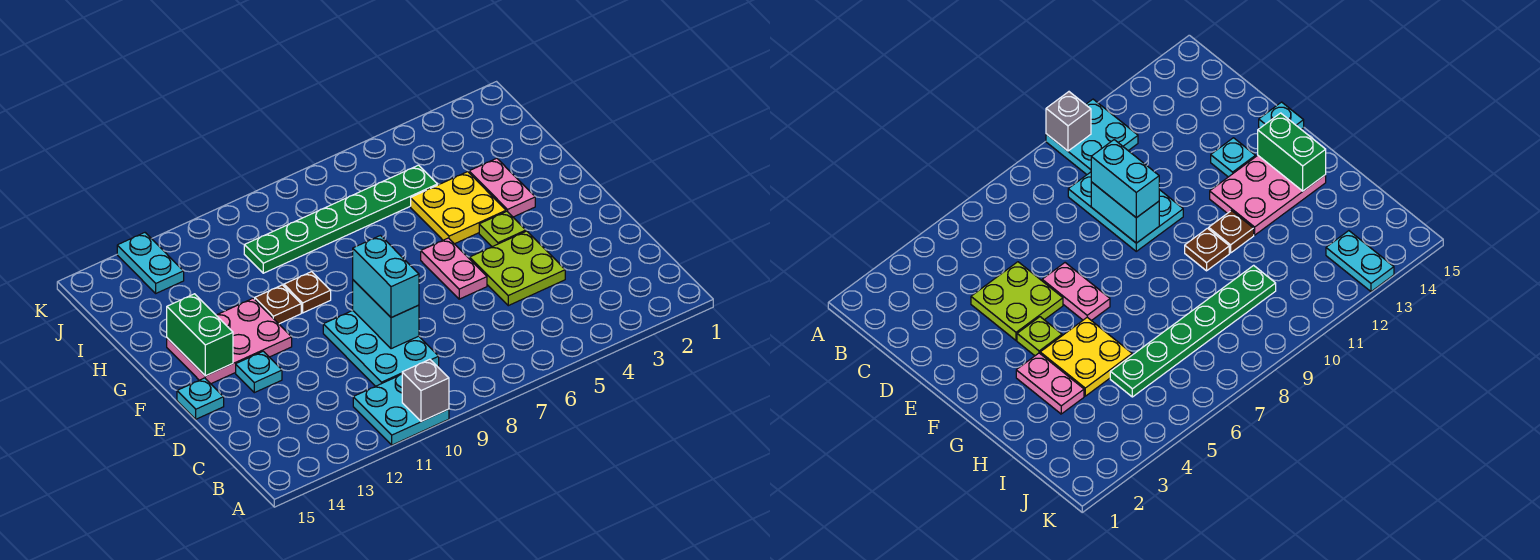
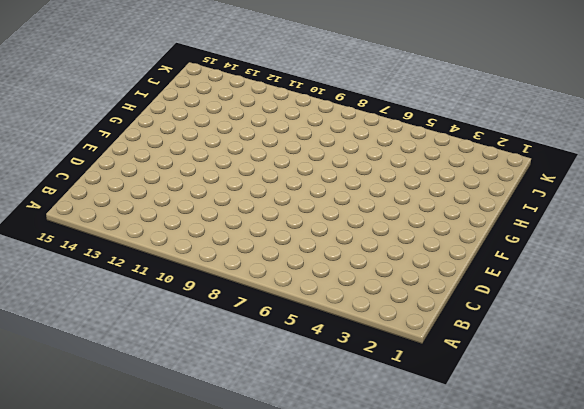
none -> cyan plate A10:B11 level 1
none -> cyan plate C9:E10 level 1
none -> lime plate D4:E5 level 1

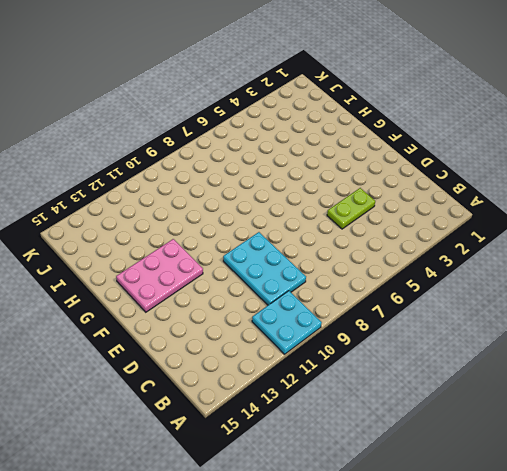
lime plate D4:D5 level 1 -> lime plate D4:E5 level 1
none -> pink plate E6:F6 level 1
none -> cyan plate E13 level 1
none -> cyan plate E15 level 1

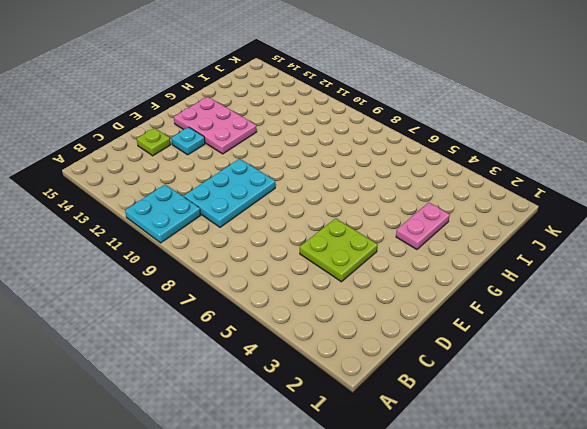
lime plate D14 level 1 -> lime plate F4 level 1
none -> pink plate E6:F6 level 1
none -> cyan plate E15 level 1
none -> yellow plate G4:H5 level 1

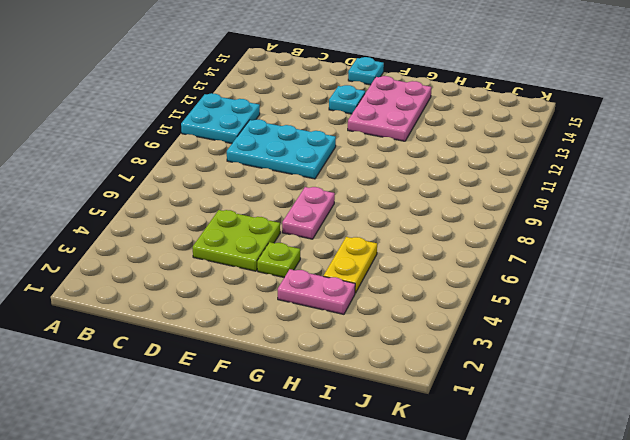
pink plate F6:F7 level 1 -> pink plate E6:F6 level 1
yellow plate H4:H5 level 1 -> yellow plate G4:H5 level 1
none -> brown plate G10 level 1
none -> brown plate G11 level 1
none -> green plate I5:I10 level 1

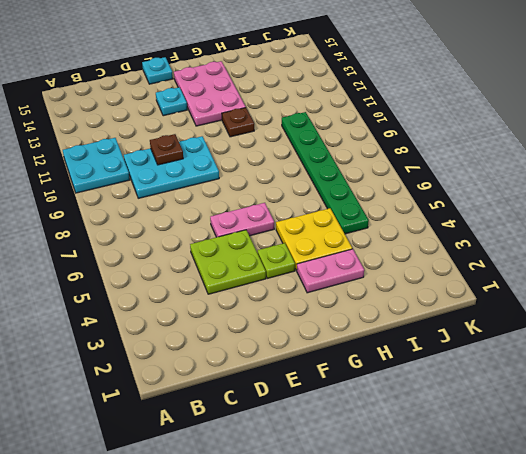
brown plate D10 level 2 -> brown plate G10 level 1
none -> cyan plate J13:K13 level 1
none -> grey brick A10 level 2
none -> cyan brick D9:E9 level 2

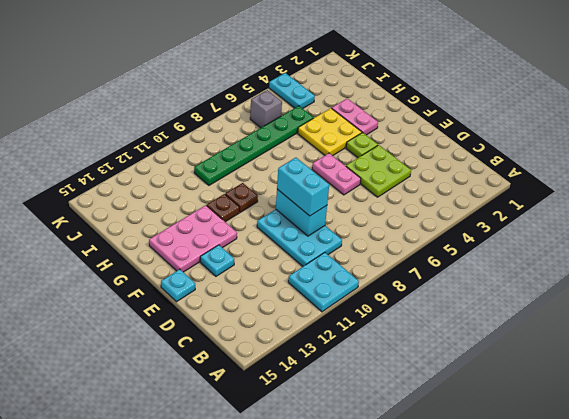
cyan plate J4:K4 level 1 -> cyan plate J13:K13 level 1
grey brick J6 level 1 -> grey brick A10 level 2
none -> green brick F14:G14 level 2

